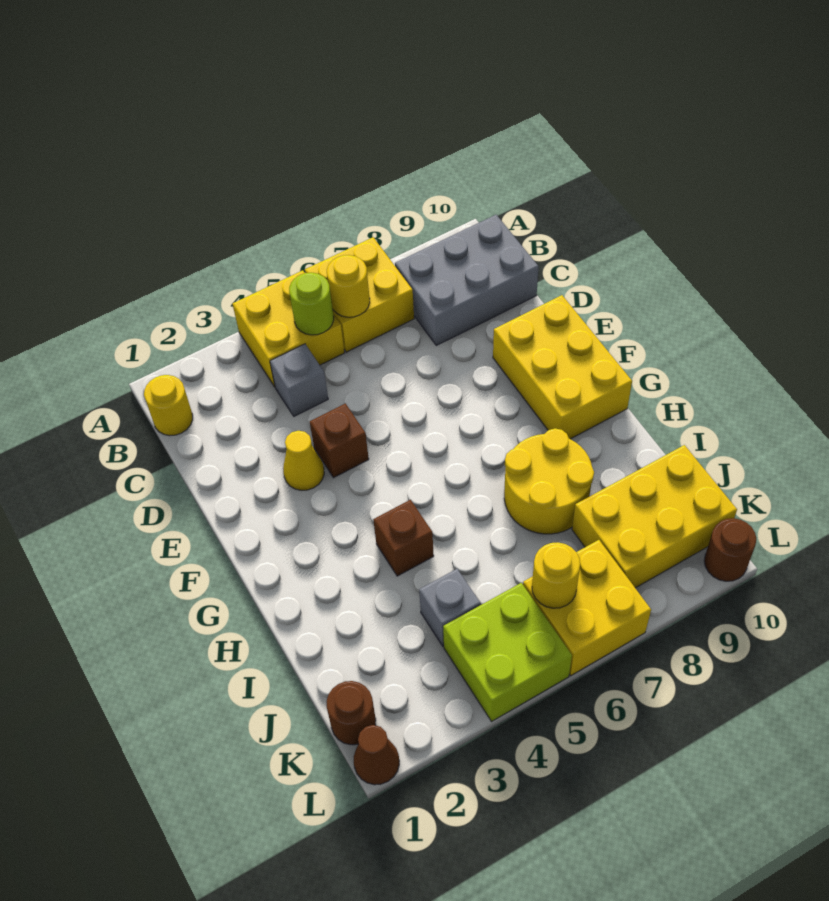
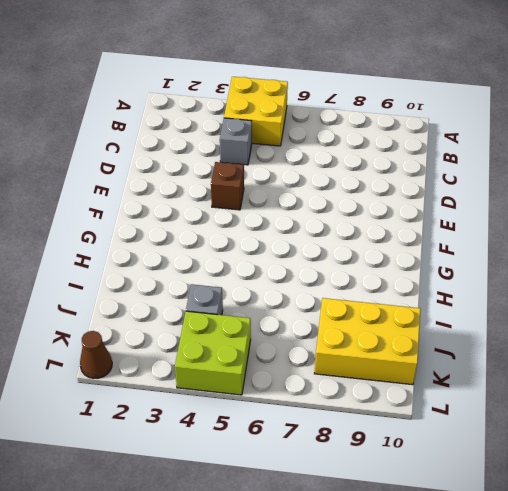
none -> yellow brick A6:B7 level 1
none -> yellow round brick B1 level 1
none -> grey brick B8:C10 level 1

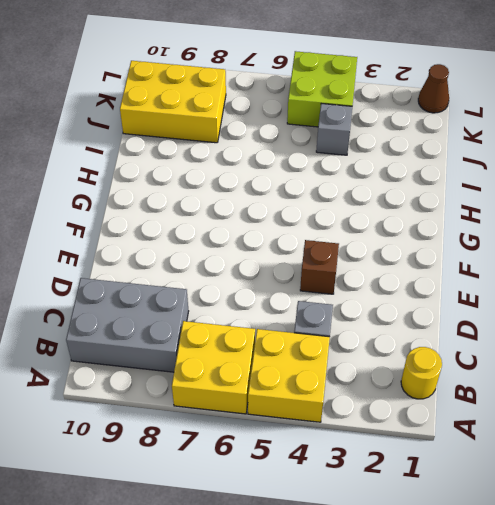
none -> yellow cone E3 level 1
none -> yellow brick E9:G10 level 1
none -> brown brick H4 level 1

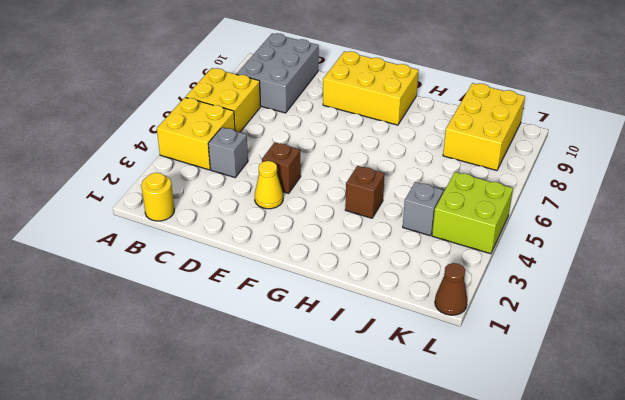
none -> yellow round brick H7:I8 level 1
none -> brown round brick K1 level 1
none -> yellow brick K6:L7 level 1

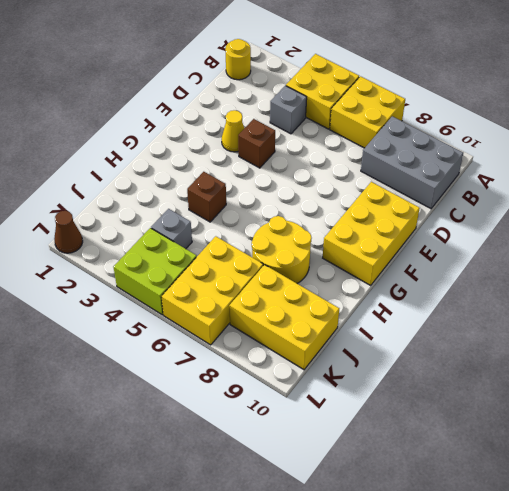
yellow brick J6:L7 level 1 -> yellow brick K6:L7 level 1
none -> brown round brick K1 level 1
none -> brown round brick L10 level 1
none -> lime round brick B5 level 2

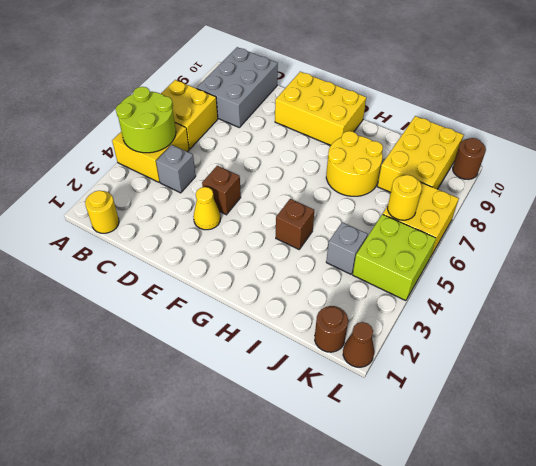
lime round brick A4:B5 level 2 -> lime round brick B5 level 2
none -> yellow round brick B6 level 2

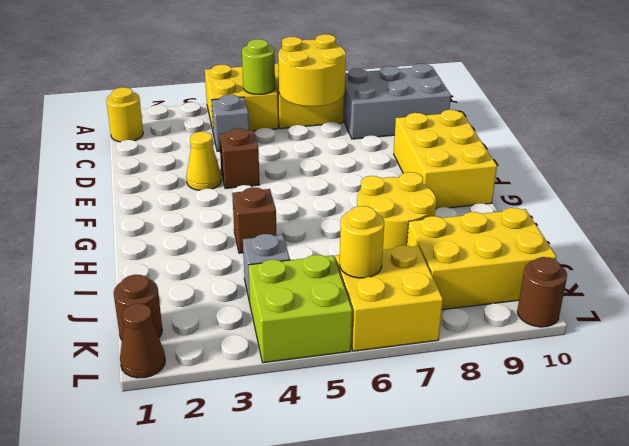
yellow round brick B6:C7 level 2 -> yellow round brick B6 level 2

